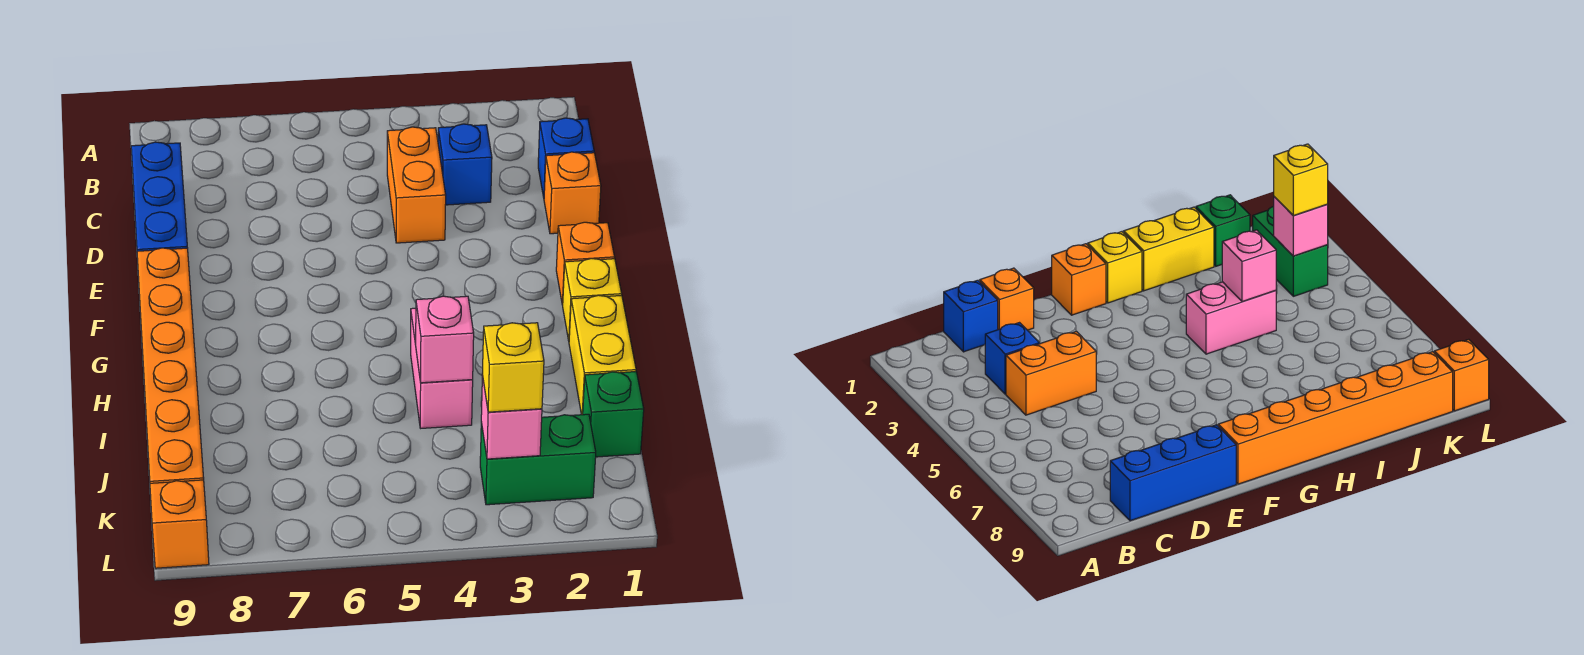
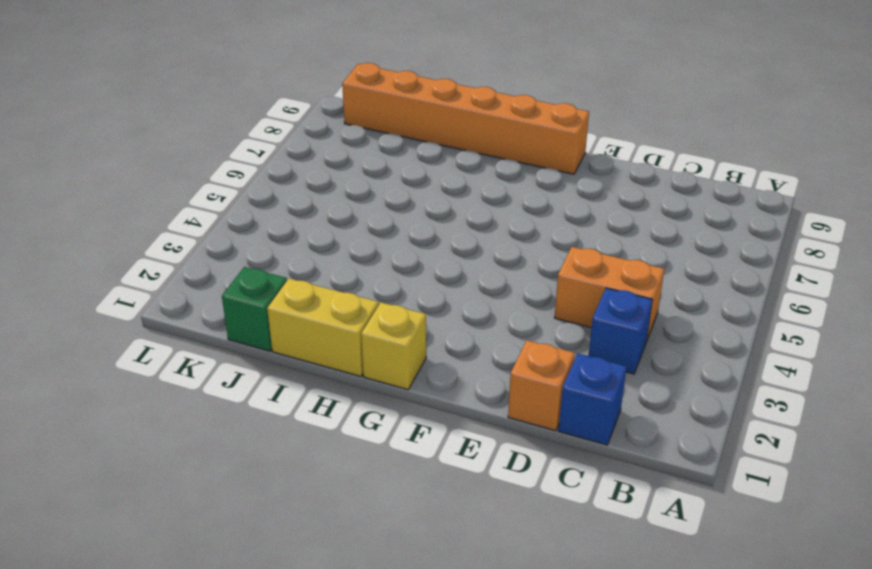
none -> blue brick C9:E9 level 1
none -> orange brick F1 level 1
none -> pink brick H4:I4 level 1

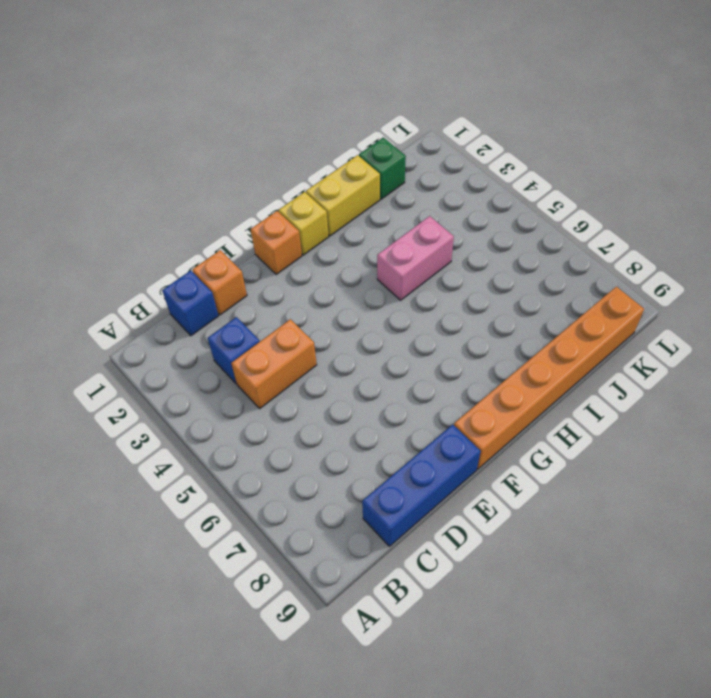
none -> green brick K2:K3 level 1
none -> orange brick L9 level 1
none -> pink brick I4 level 2

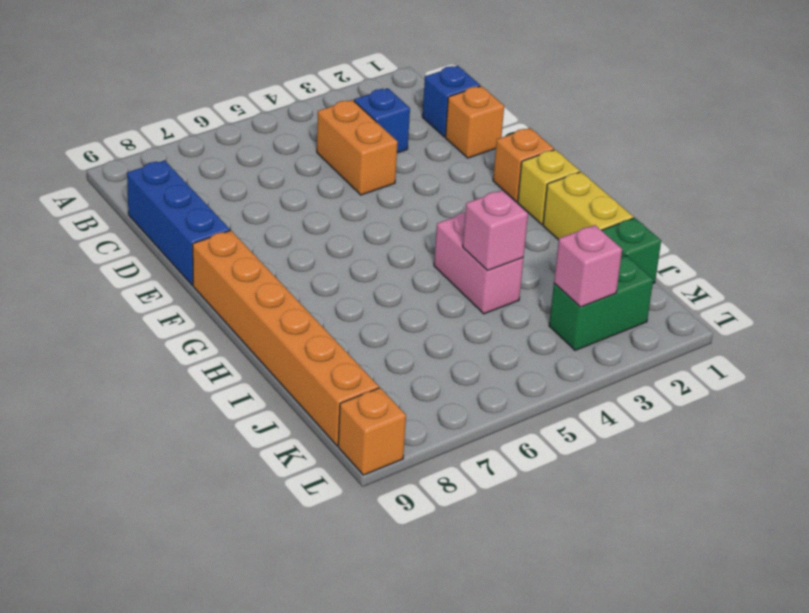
none -> yellow brick K3 level 3

